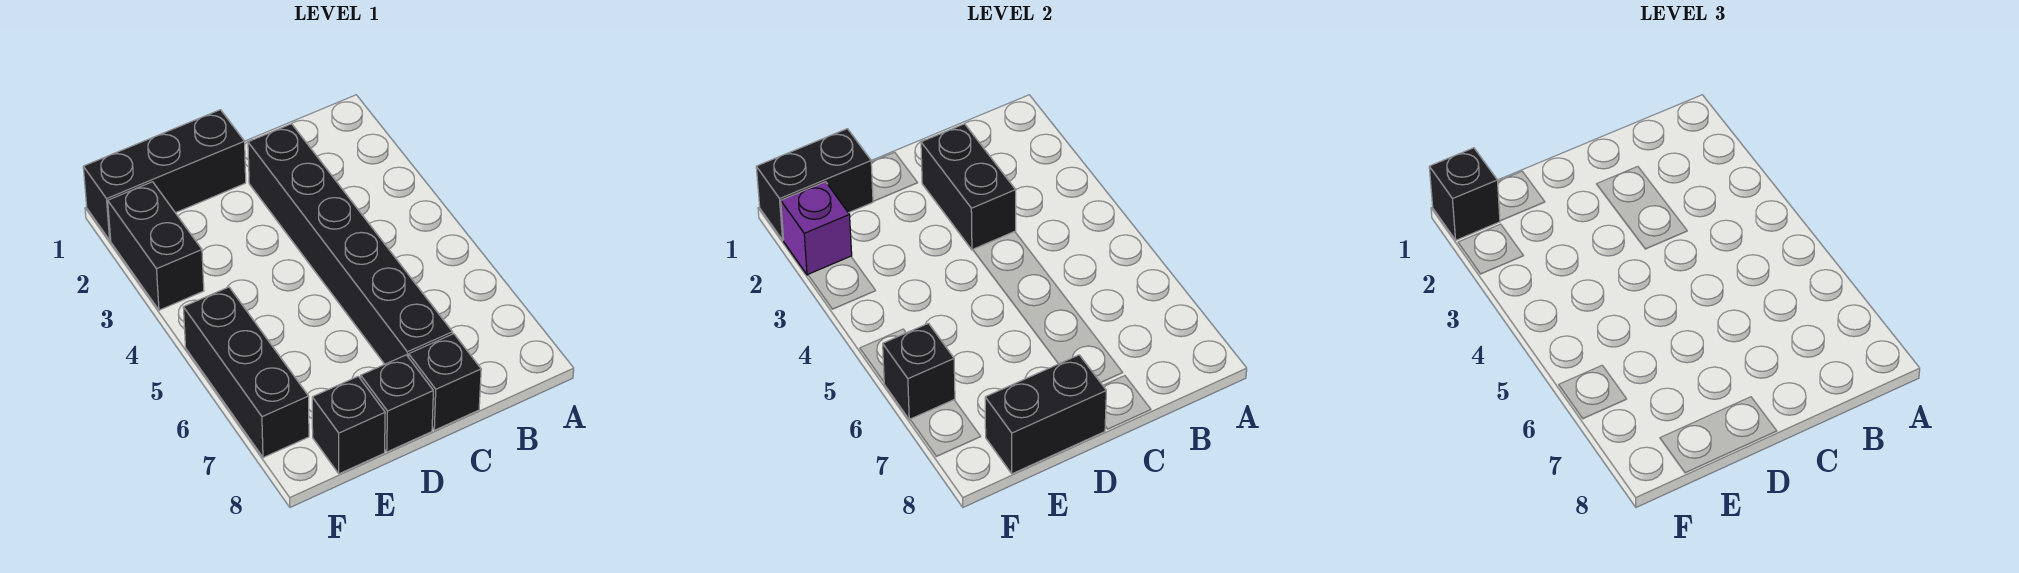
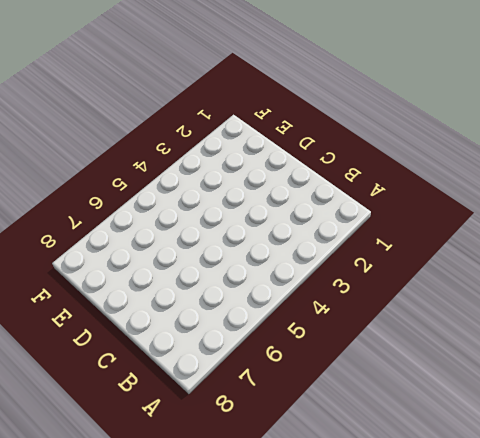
none -> black brick C2:C7 level 1
none -> black brick C8 level 1
none -> black brick D1:F1 level 1

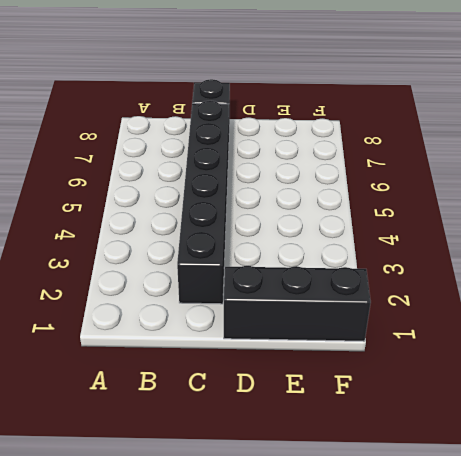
none -> black brick D8 level 1
none -> black brick E8 level 1
none -> black brick F2:F3 level 1

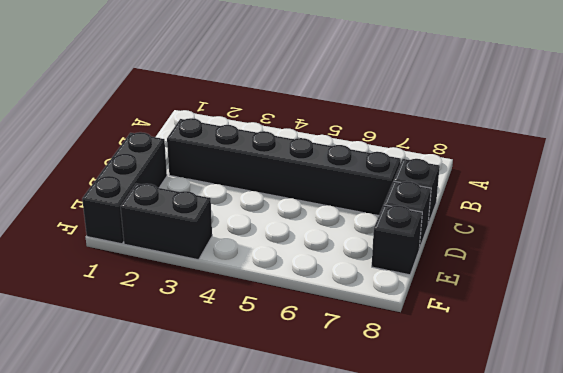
none -> black brick F5:F7 level 1
none -> black brick C2:C3 level 2
none -> black brick D8:E8 level 2

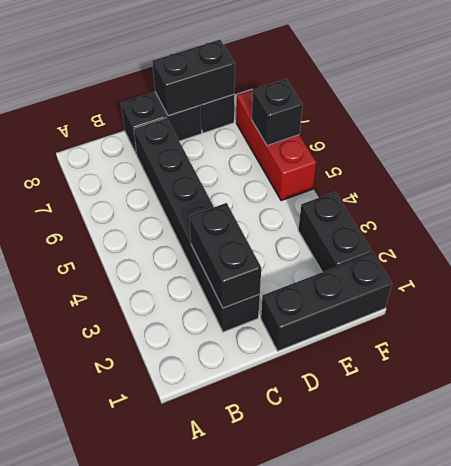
red brick F5:F7 level 1 -> black brick F5:F7 level 1
none -> black brick E1:F1 level 2
none -> purple brick F2 level 2
none -> black brick F1 level 3

